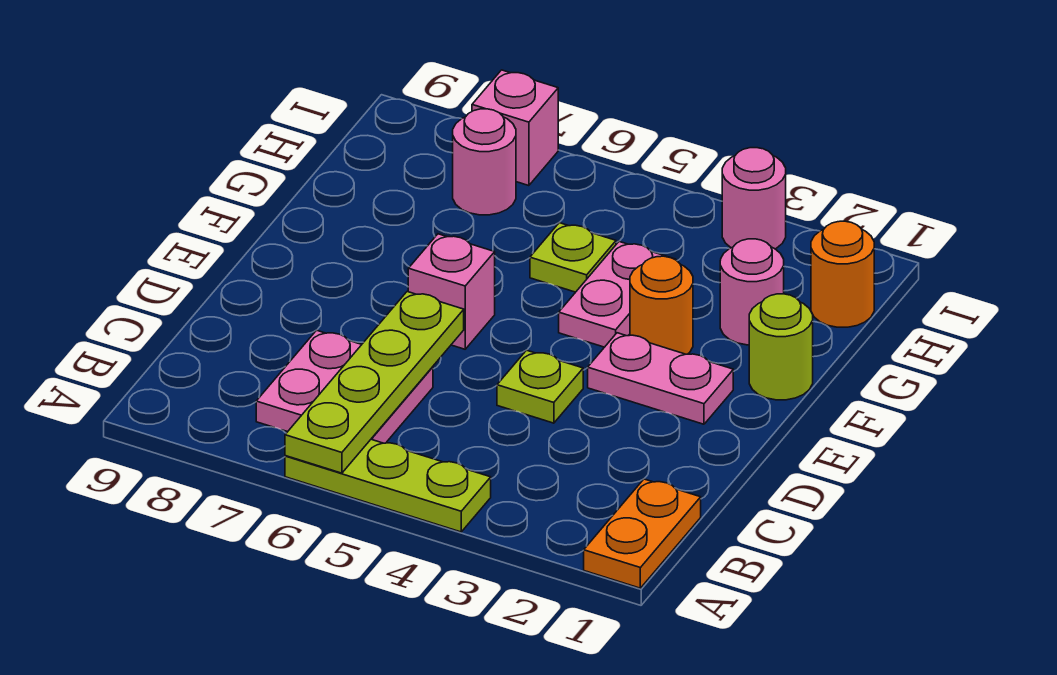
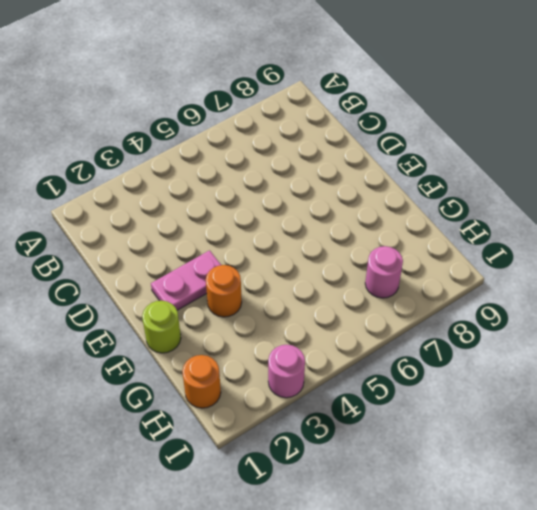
none -> orange plate A1:B1 level 1
none -> lime plate A4:A6 level 1
none -> pink plate B6:C7 level 1

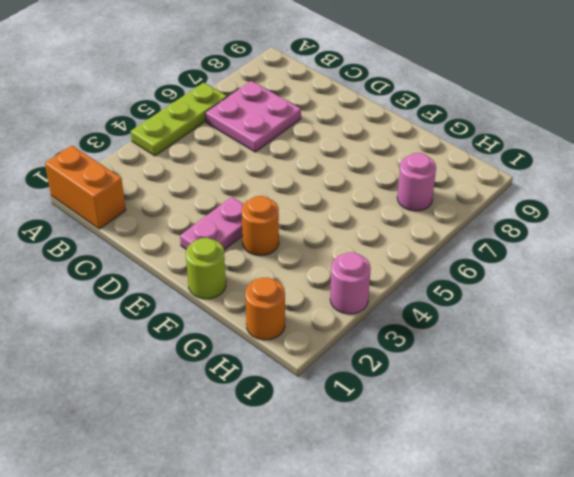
orange brick A1:B1 level 1 -> orange plate A1:B1 level 1
none -> lime plate D4 level 1
none -> pink brick E6 level 1
none -> pink plate F4:G4 level 1

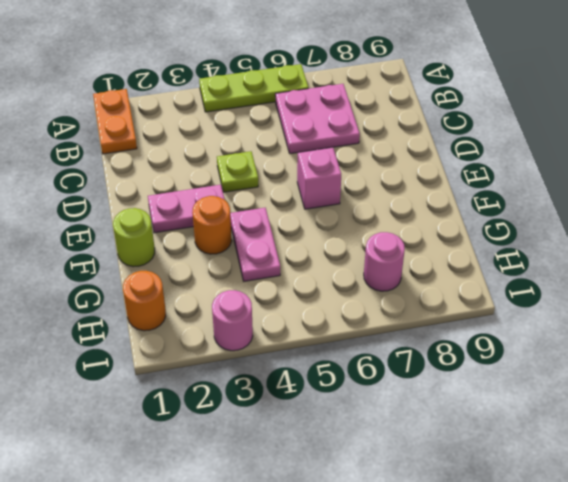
none -> pink round brick G2 level 1
none -> lime plate G5 level 1
none -> pink brick I7 level 1

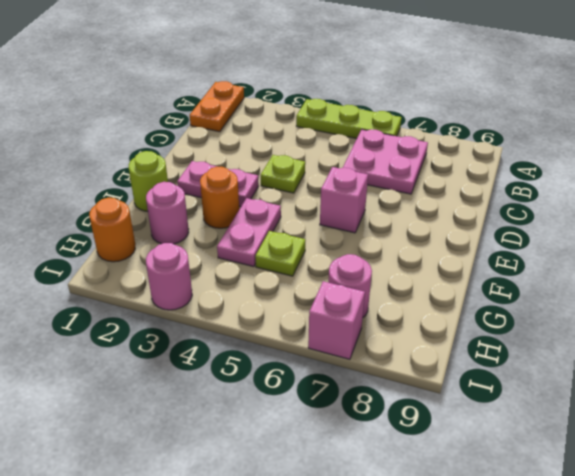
none -> lime plate A6:D6 level 2

